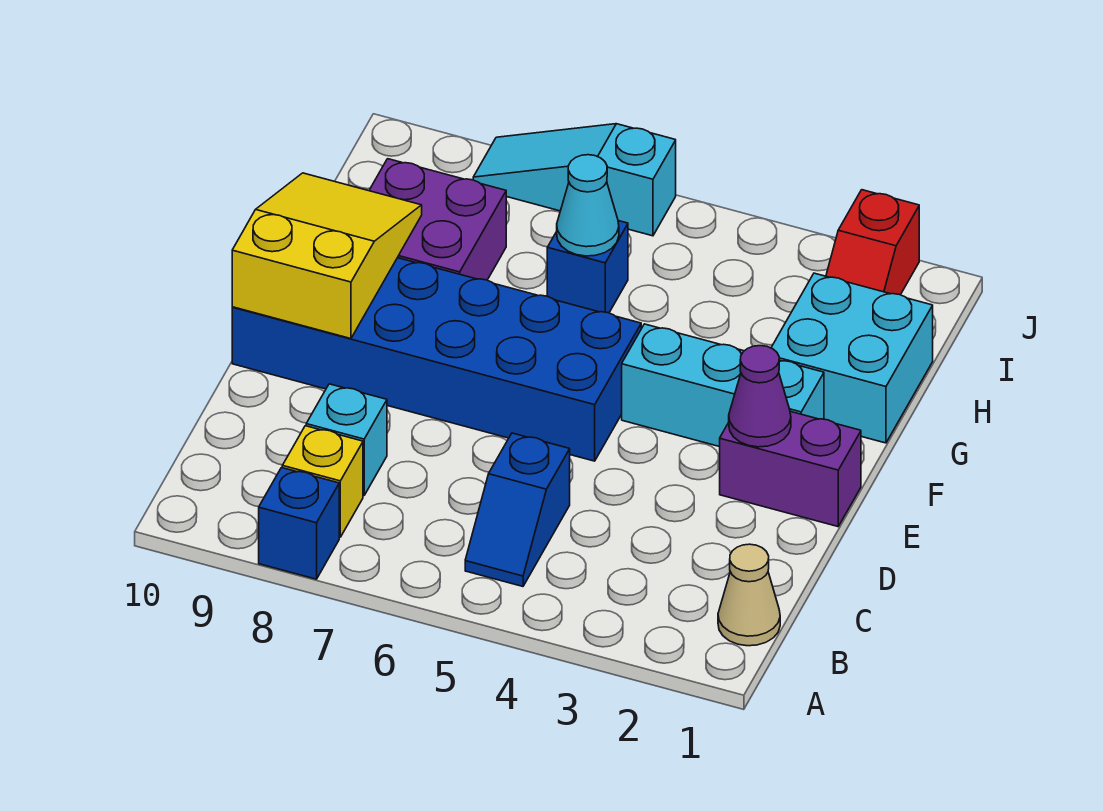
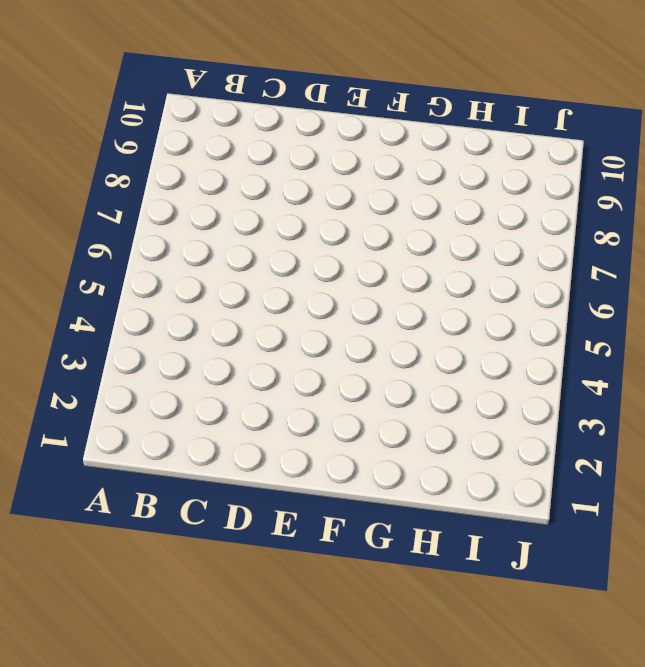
none -> blue brick A8 level 1
none -> tan cone B1 level 1
none -> blue slope B5:C5 level 1 top C

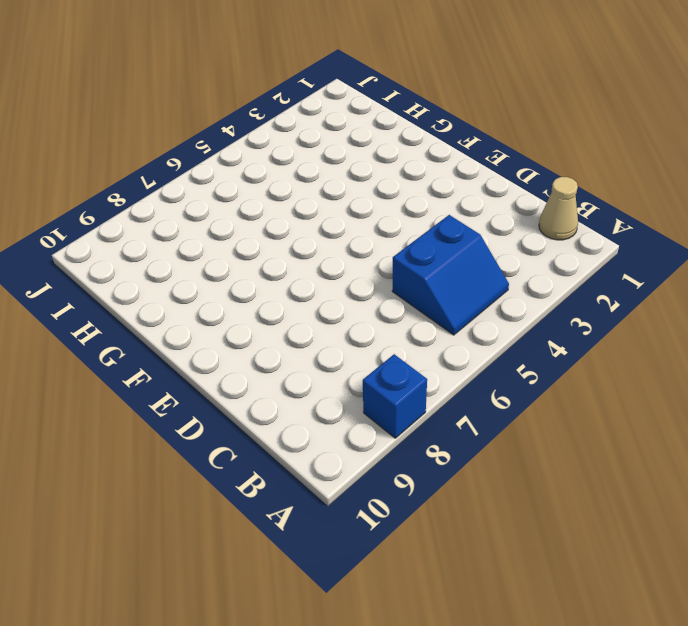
blue slope B4:C5 level 1 top C -> blue slope B5:C5 level 1 top C
none -> yellow brick B8 level 1
none -> cyan brick C8 level 1
none -> purple brick E1:E2 level 1

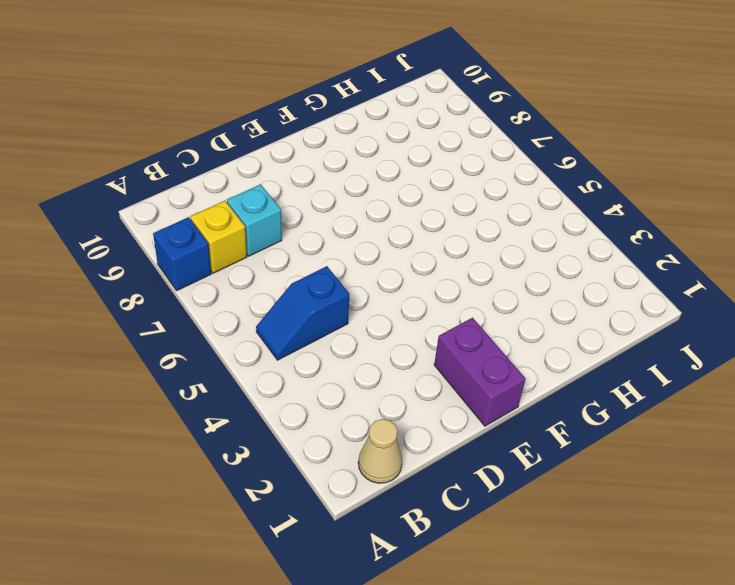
none -> blue brick E5:F10 level 1
none -> cyan brick F2:F4 level 1
none -> cyan brick G1:H2 level 1

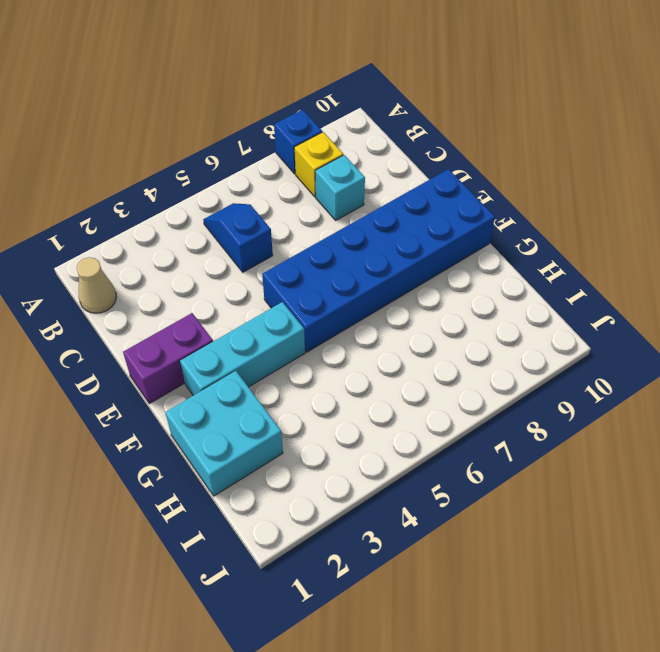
none -> purple brick G8:H9 level 1
none -> blue brick H6 level 1
none -> red slope I2:J2 level 1 top J

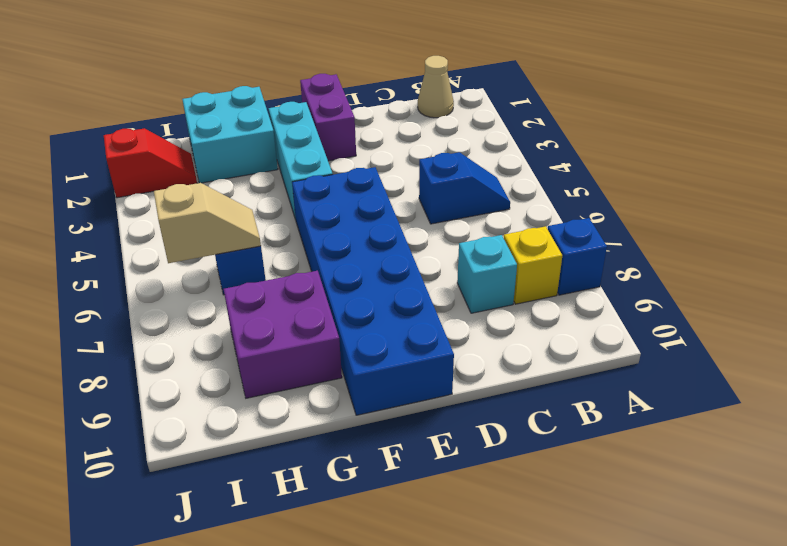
tan slope H6:I6 level 2 top I -> cyan cone H6 level 2
none -> cyan slope J6:J8 level 1 top 6
none -> purple cone E2 level 2
none -> yellow slope E9:G10 level 2 top E

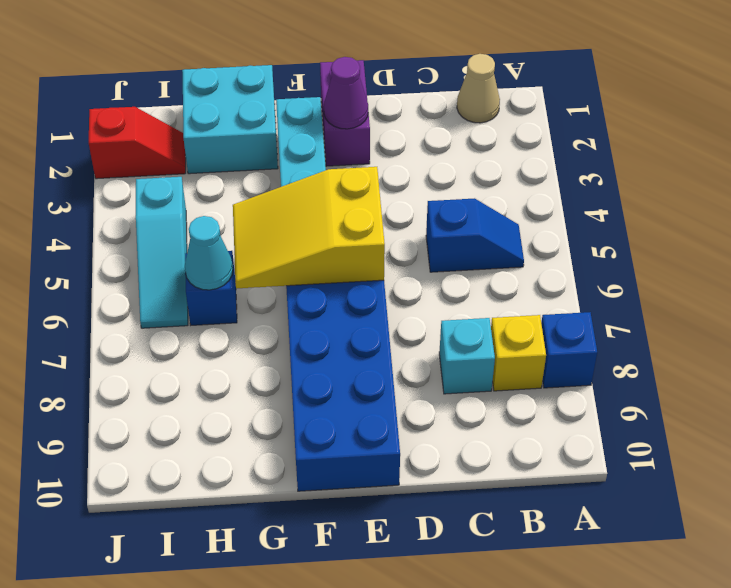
yellow slope E5:G6 level 2 top E -> yellow slope E9:G10 level 2 top E
cyan slope I4:I6 level 1 top 4 -> cyan slope J6:J8 level 1 top 6
none -> purple brick G8:H9 level 1

